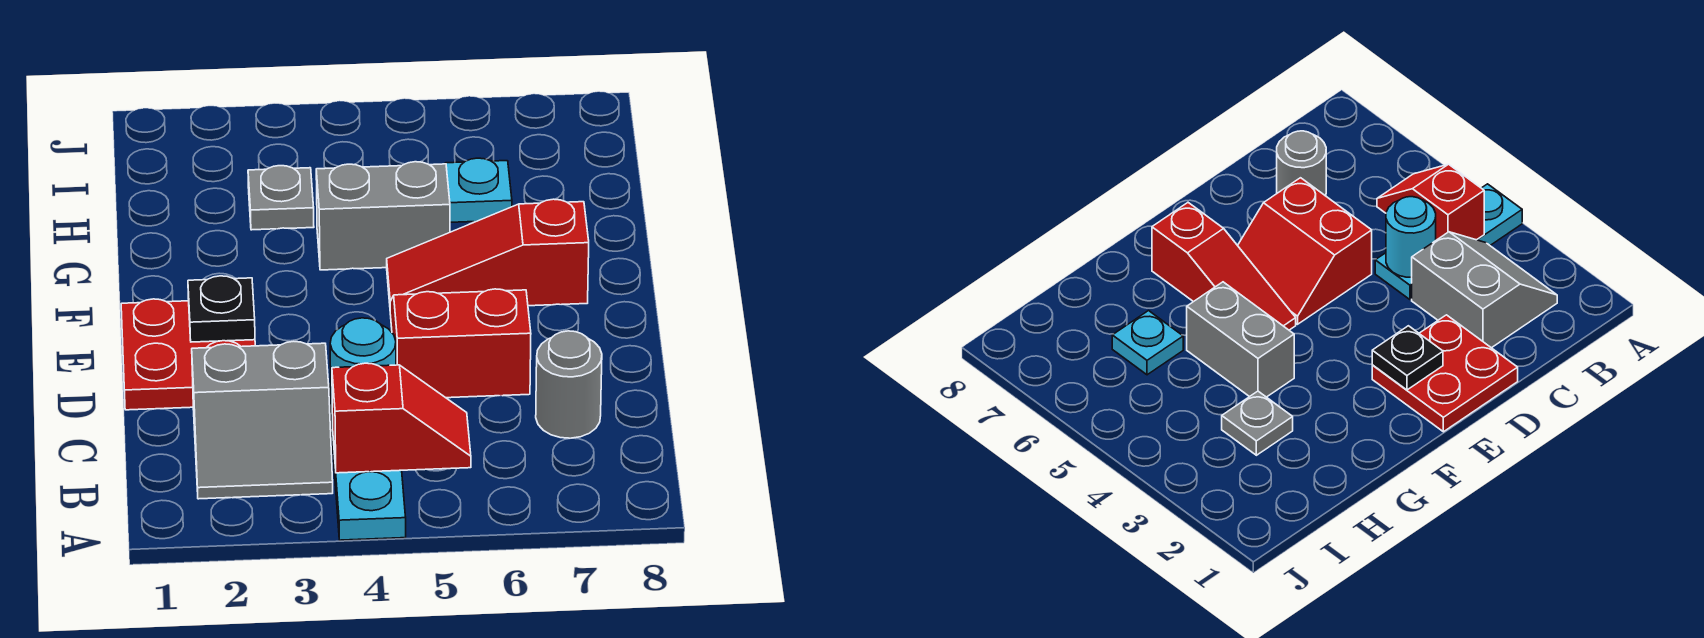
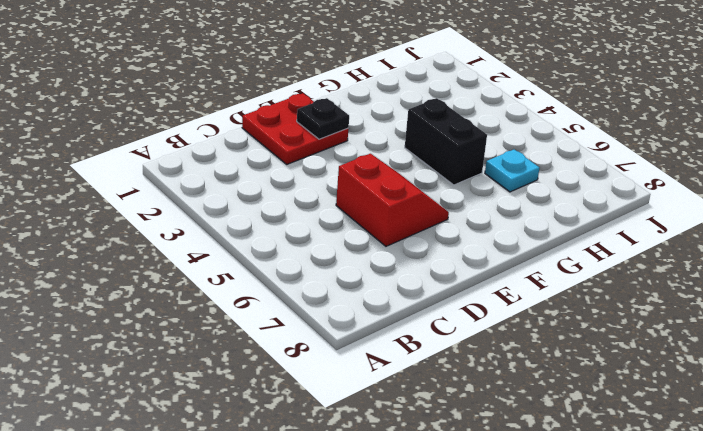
black brick G4:G5 level 1 -> grey brick G4:G5 level 1
none -> cyan plate A4:C4 level 1
none -> grey slope B2:C3 level 1 top C
none -> grey round brick C7 level 1

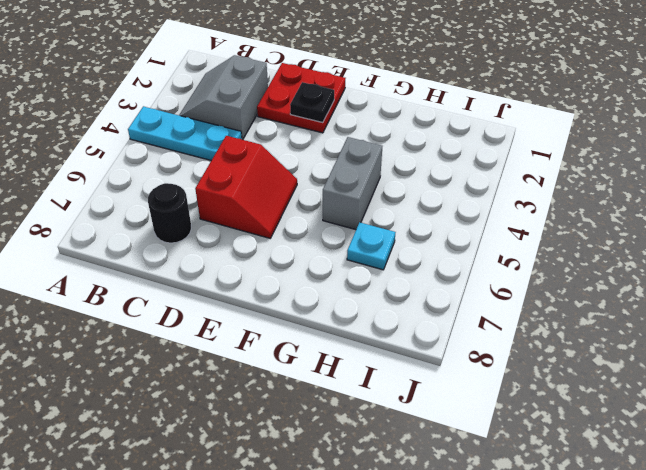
black round brick C7 level 1 -> grey round brick C7 level 1
none -> red slope F5:F7 level 1 top 7
none -> grey plate H3 level 1
none -> red slope B4:B5 level 2 top 4

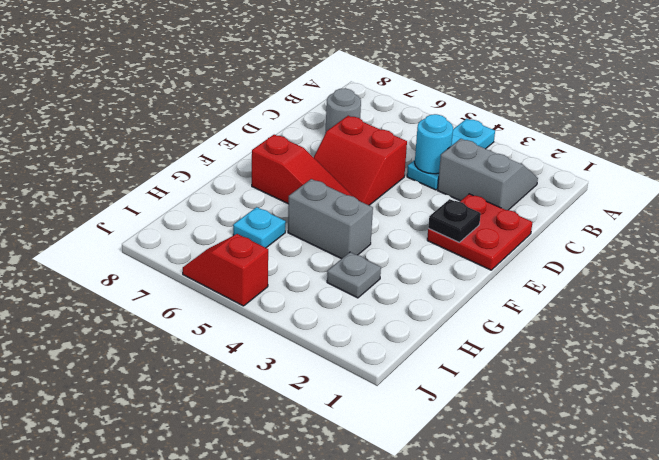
red slope J5:J6 level 1 top 5 -> red slope B4:B5 level 2 top 4

